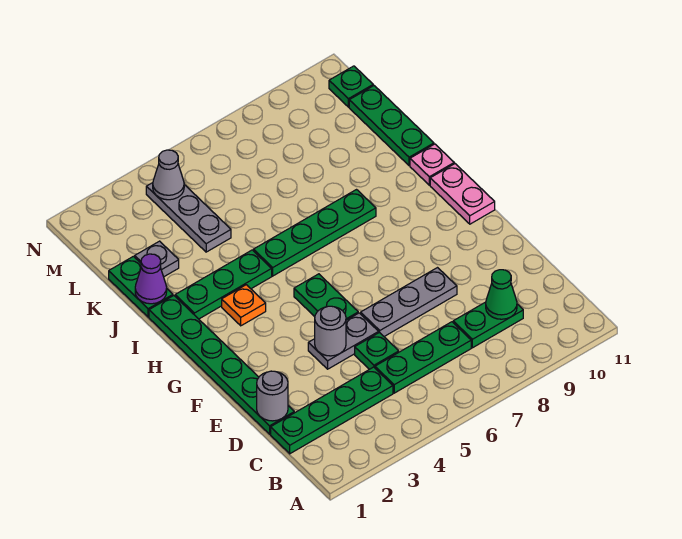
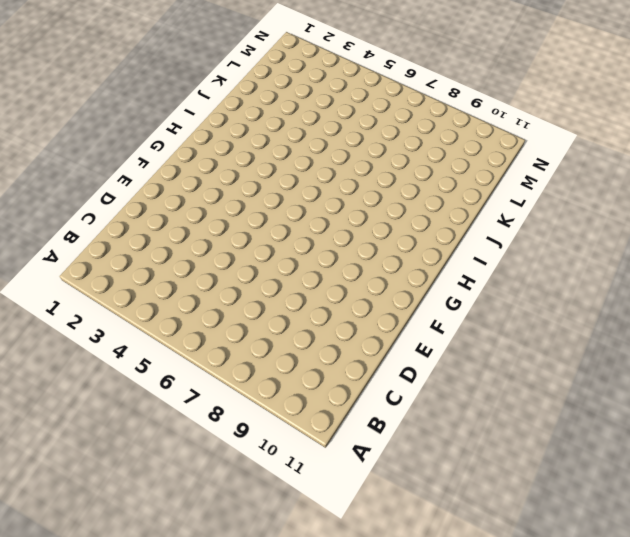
none -> green plate C1:C4 level 1
none -> green plate C5:C7 level 1
none -> green plate C8:C9 level 1

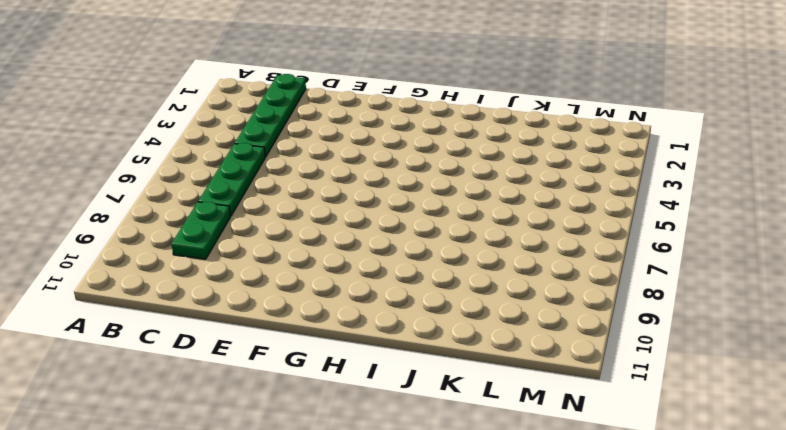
none -> green plate D1:I1 level 1
none -> green plate D5 level 1
none -> grey plate E4:E5 level 1

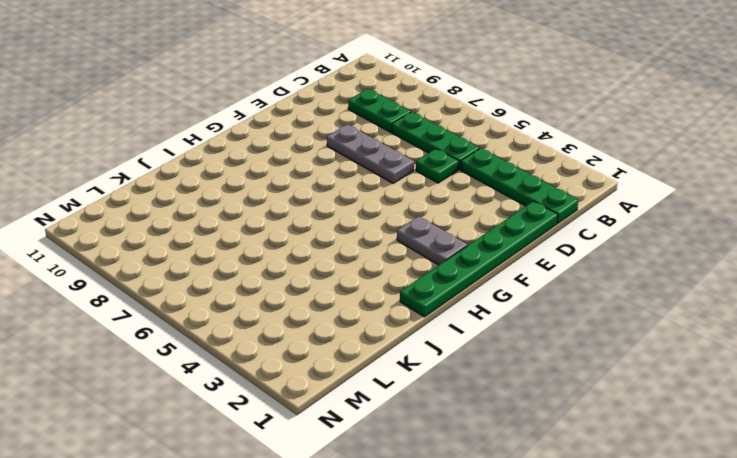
grey plate G2:G3 level 1 -> grey plate E4:E5 level 1
none -> green plate F5:G5 level 1
none -> pink plate G11:H11 level 1
none -> orange plate H3 level 1

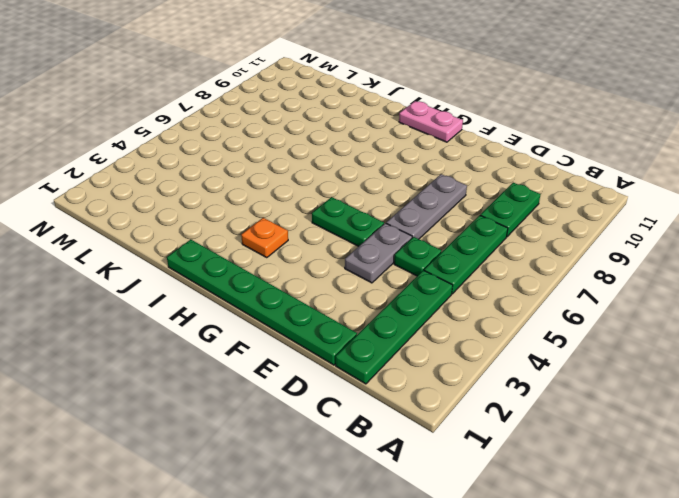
none -> green plate I2:I4 level 1
none -> green plate I5:I8 level 1
none -> pink plate I11 level 1

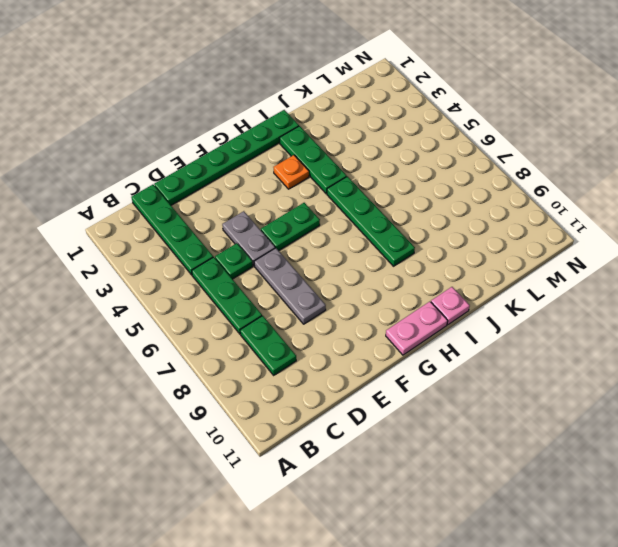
none -> green plate J1:K1 level 1
none -> green plate J11:L11 level 1
none -> grey plate K2 level 1

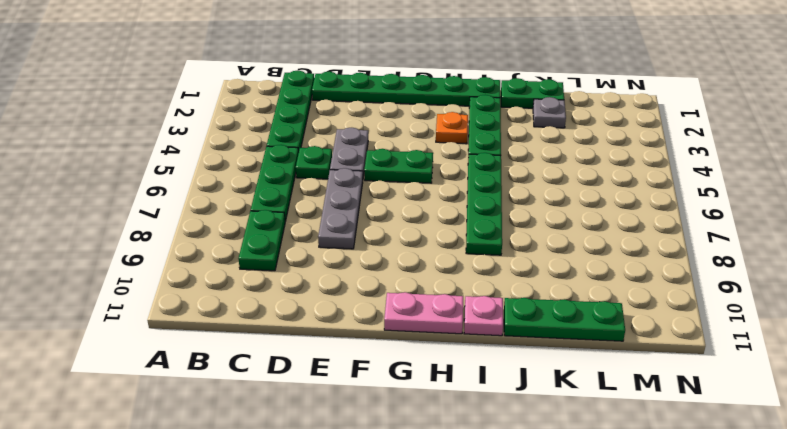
none -> grey plate K4:M4 level 1
none -> green plate M11 level 1
none -> green cone C9 level 2

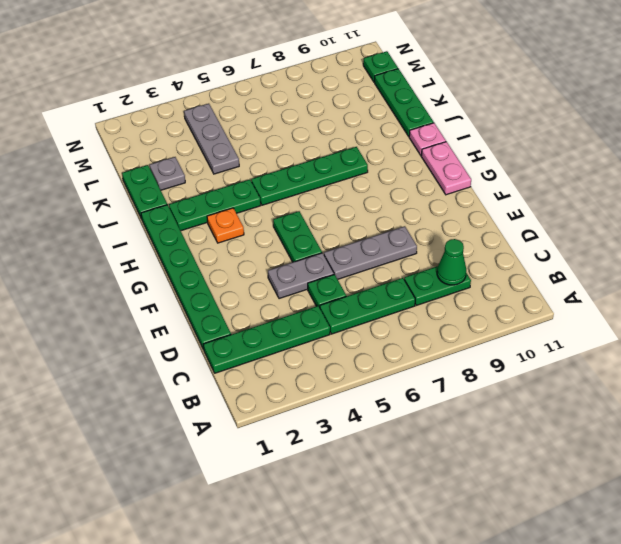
none -> grey round brick D1 level 2
none -> grey round brick E4 level 2
none -> purple cone J1 level 2

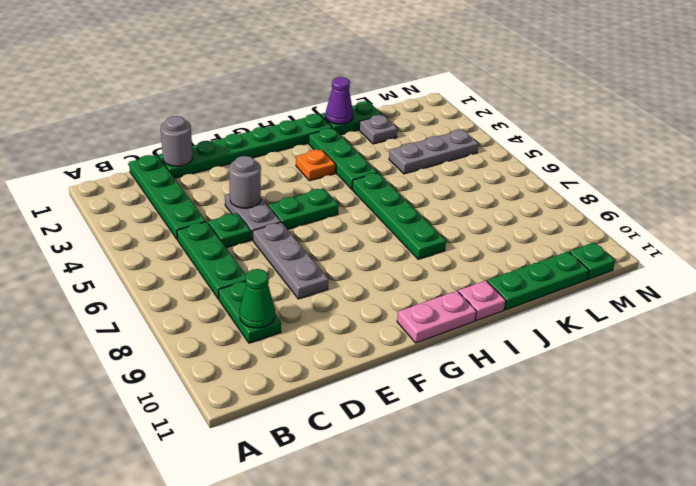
none -> grey cone M4 level 2

